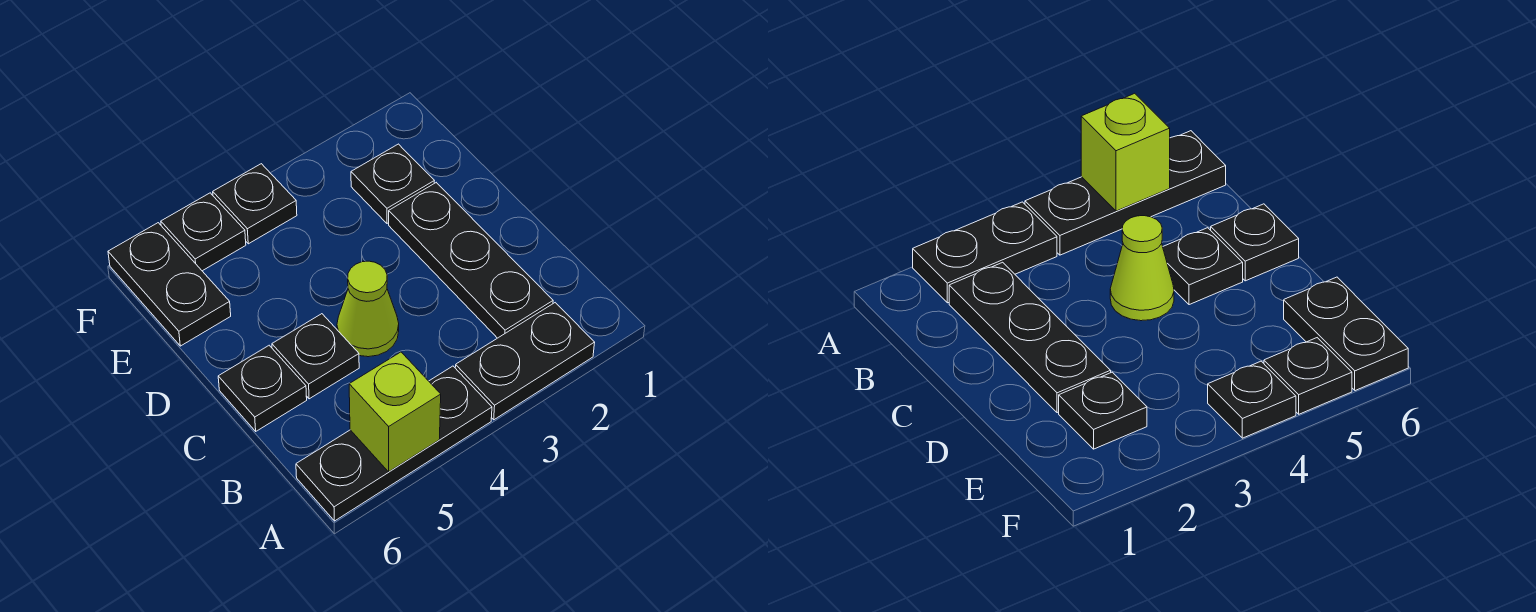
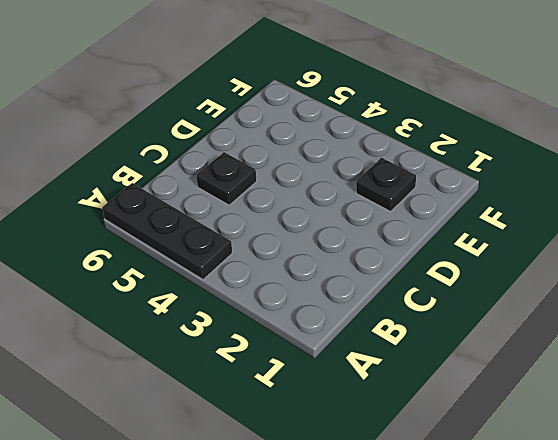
none -> black plate A2:A3 level 1
none -> black plate B2:D2 level 1

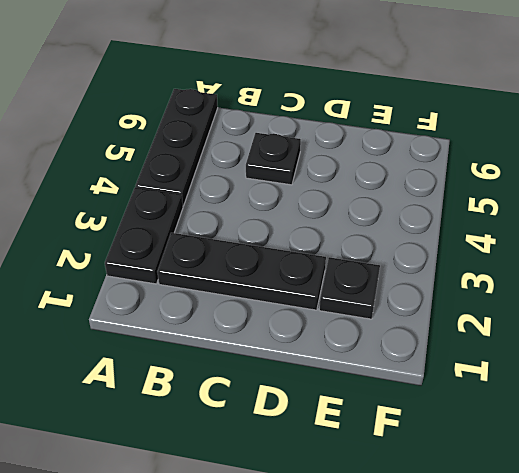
none -> lime cone C4 level 1
none -> black plate C6 level 1

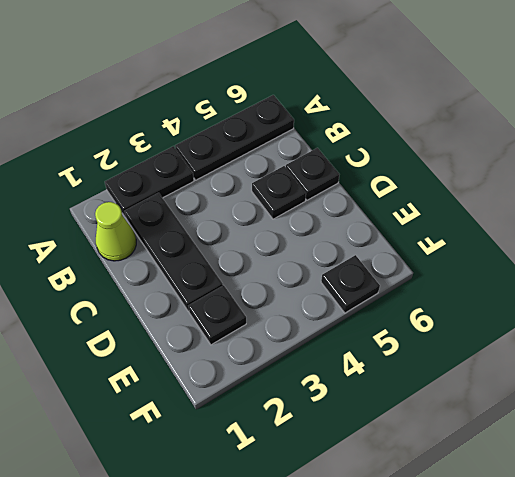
lime cone B1 level 1 -> lime cone C4 level 1
none -> black plate E6:F6 level 1
none -> black plate F4 level 1

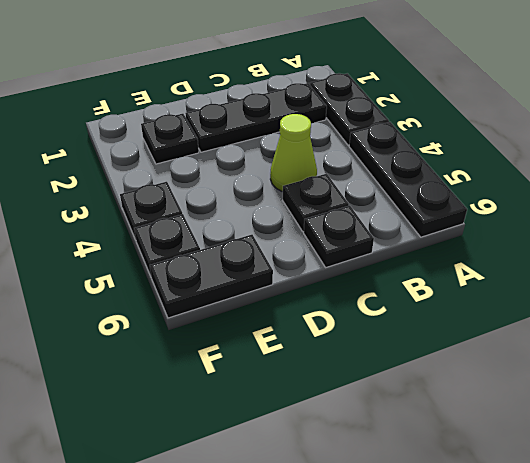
none -> lime brick A5 level 2

